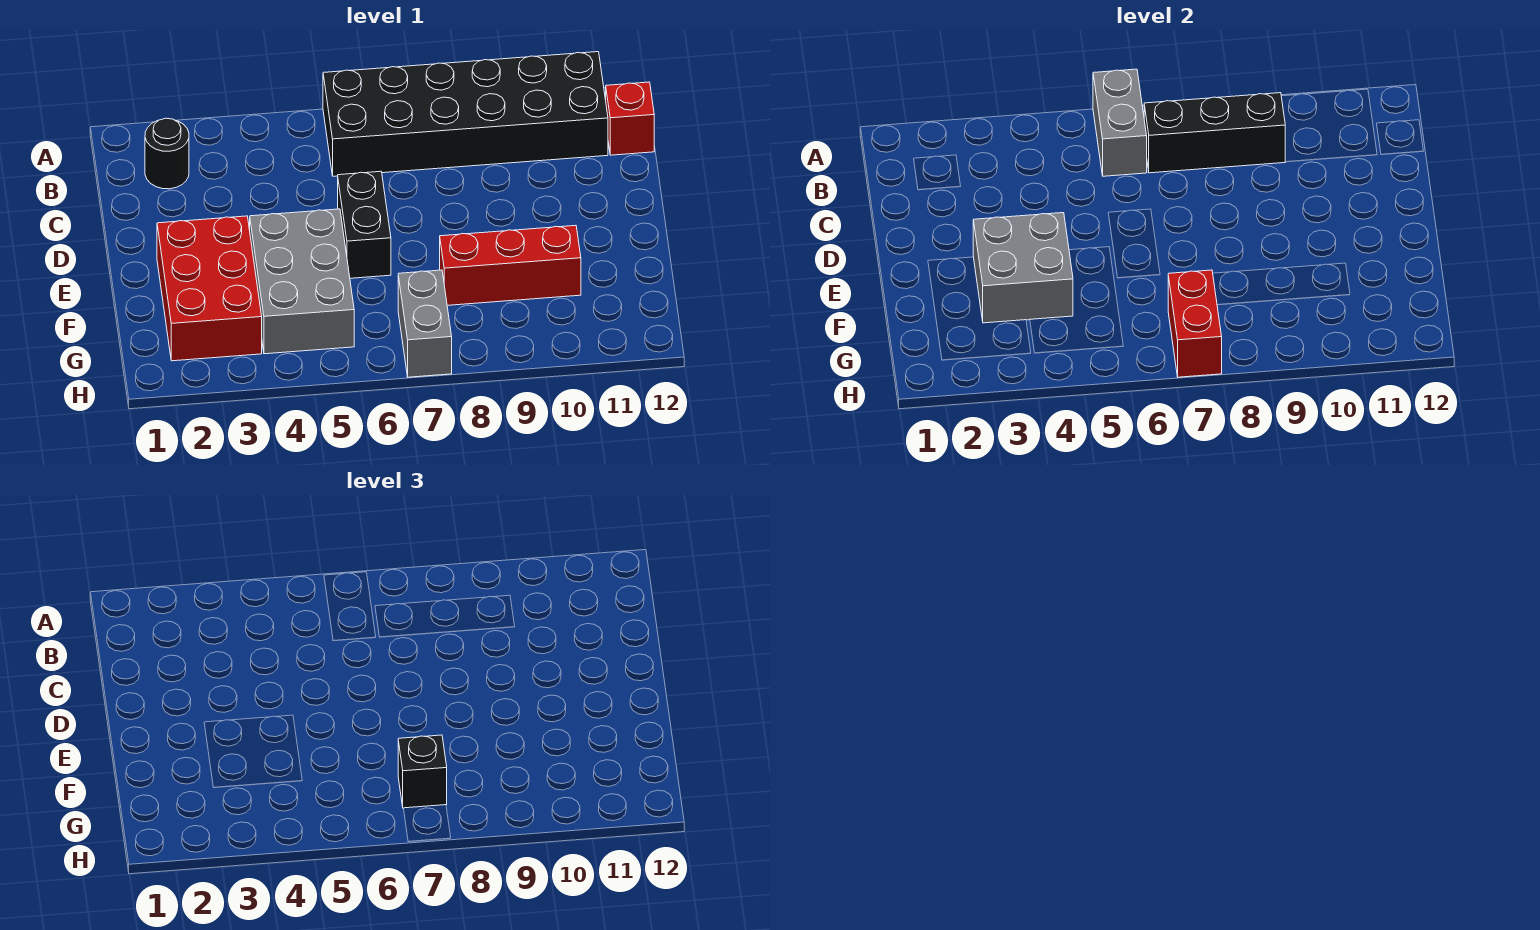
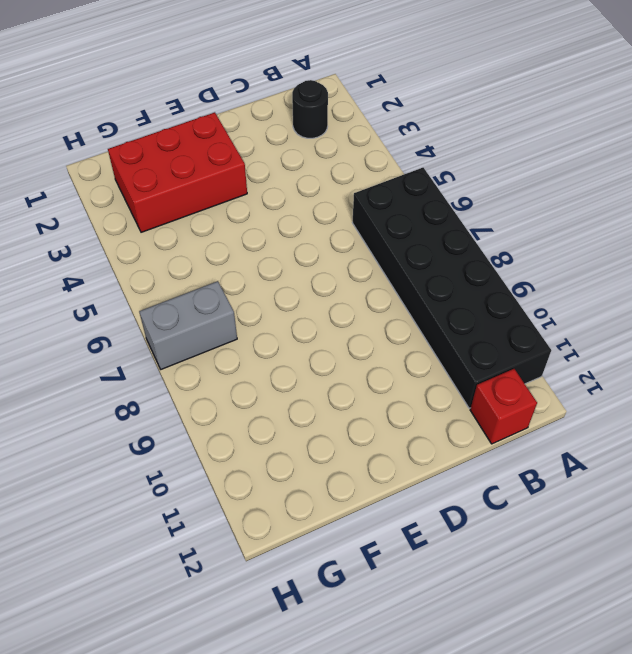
none -> black brick D6:E6 level 1
none -> grey brick E4:G5 level 1
none -> red brick F8:F10 level 1

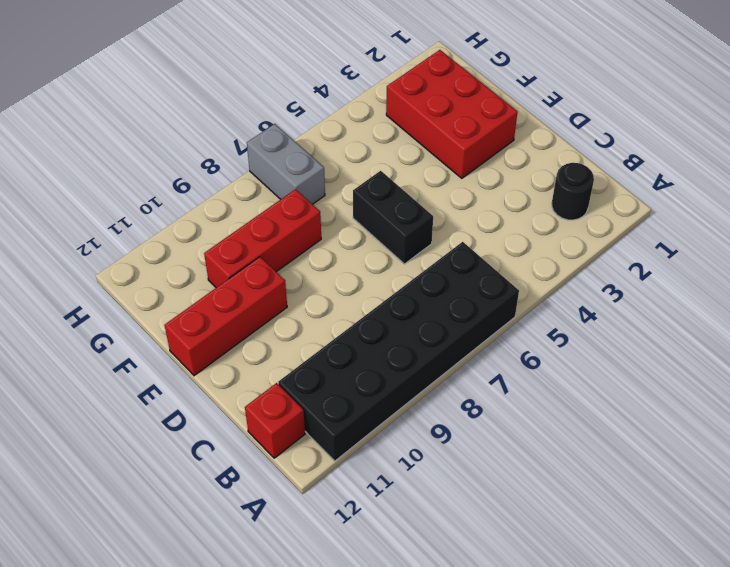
red brick E10:E12 level 1 -> none
none -> grey brick E4:G5 level 1
none -> grey brick A6:B6 level 2
none -> black brick B7:B9 level 2

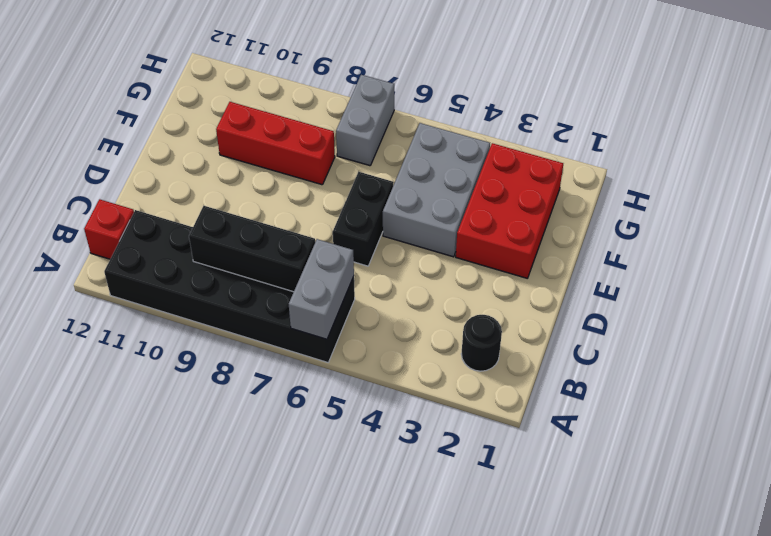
none -> grey brick E3:F4 level 2
none -> red brick G7:H7 level 2
none -> black brick G7 level 3

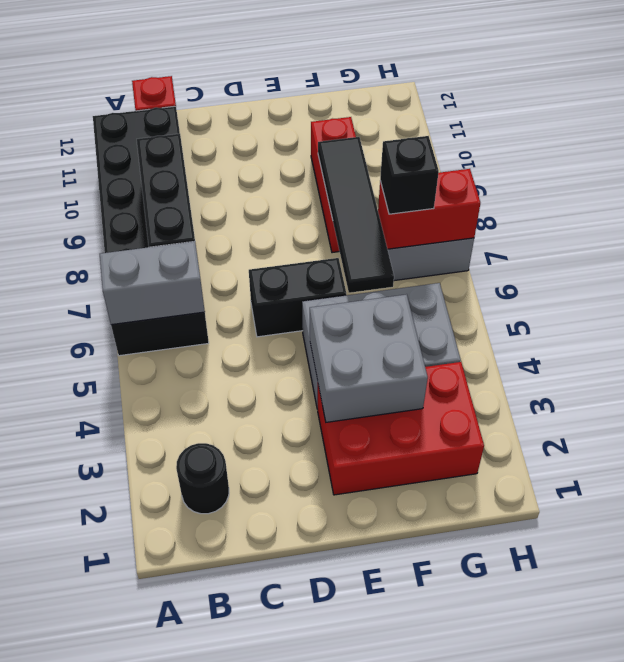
black tile F6:F9 level 2 -> none

